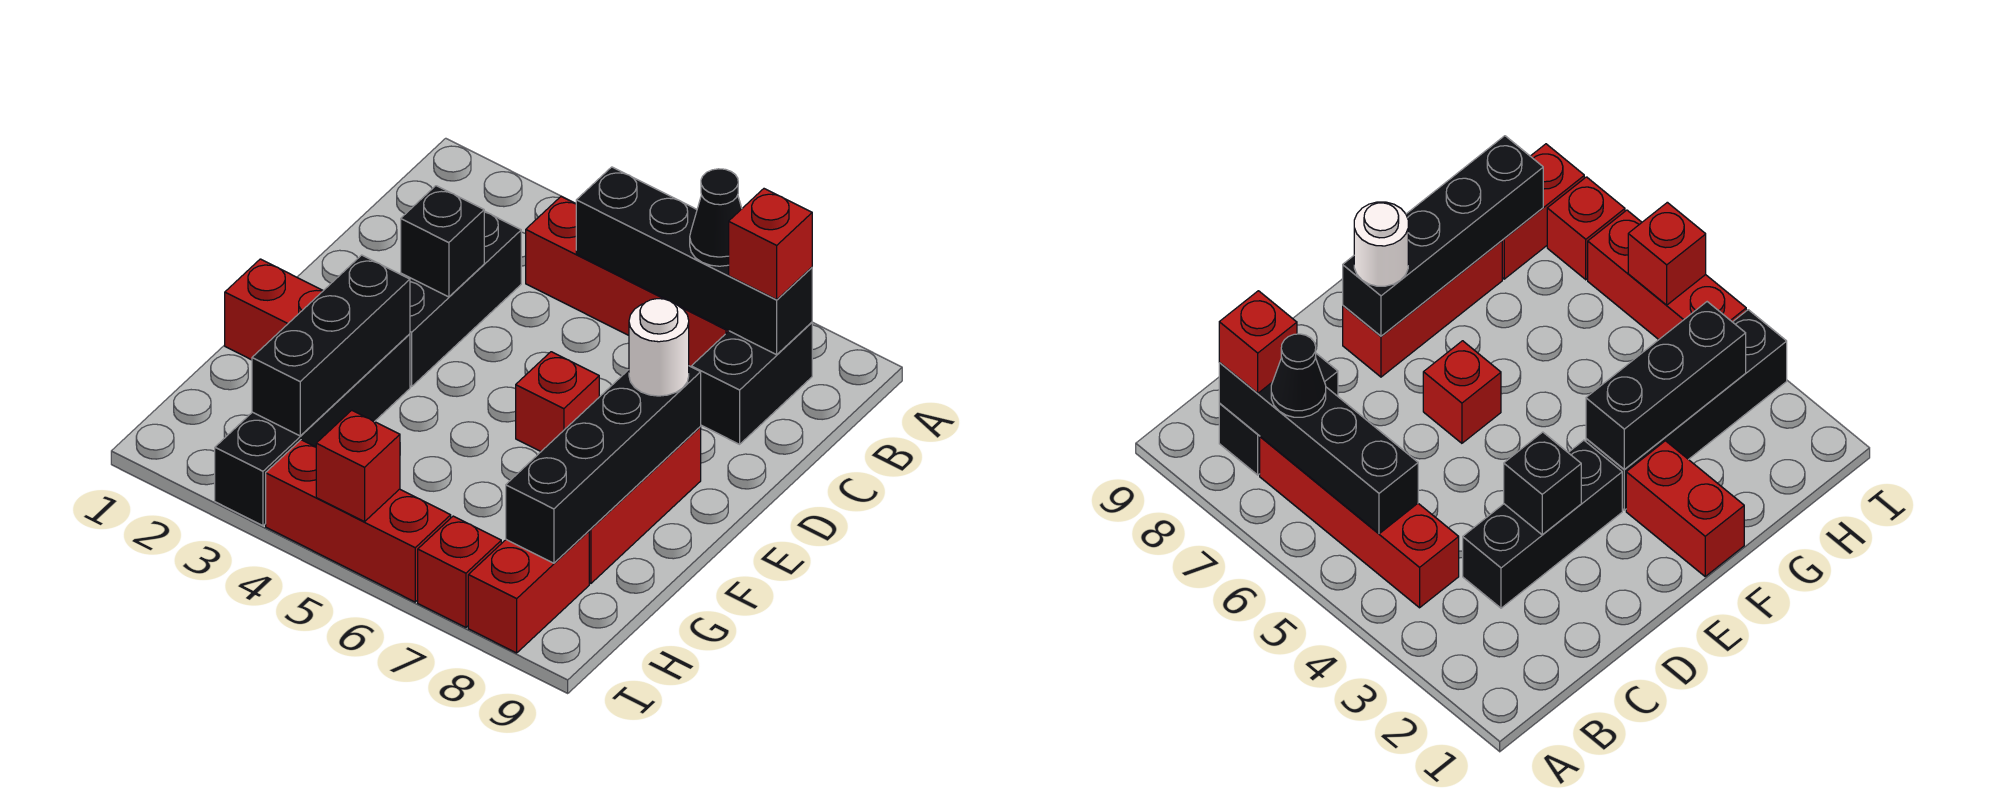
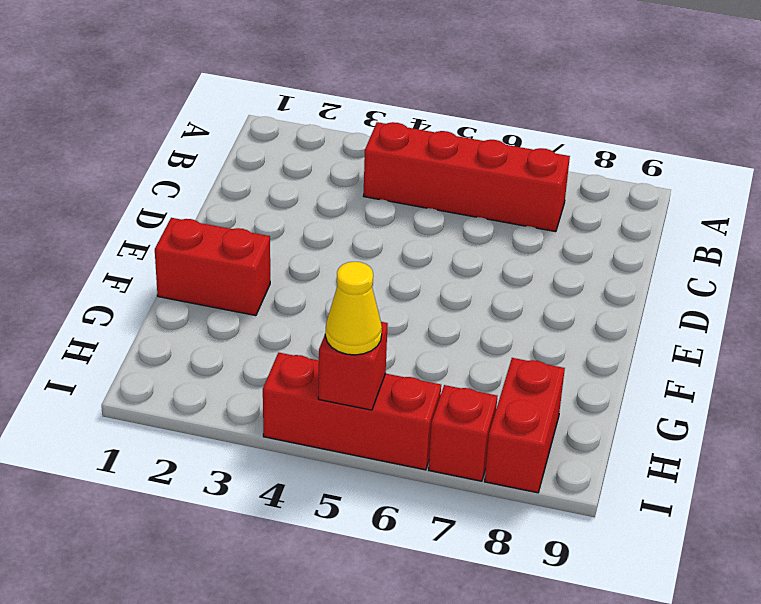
yellow cone I5 level 3 -> none
none -> black brick B8:C8 level 1
none -> black brick C3:E3 level 1
none -> red brick E6 level 1

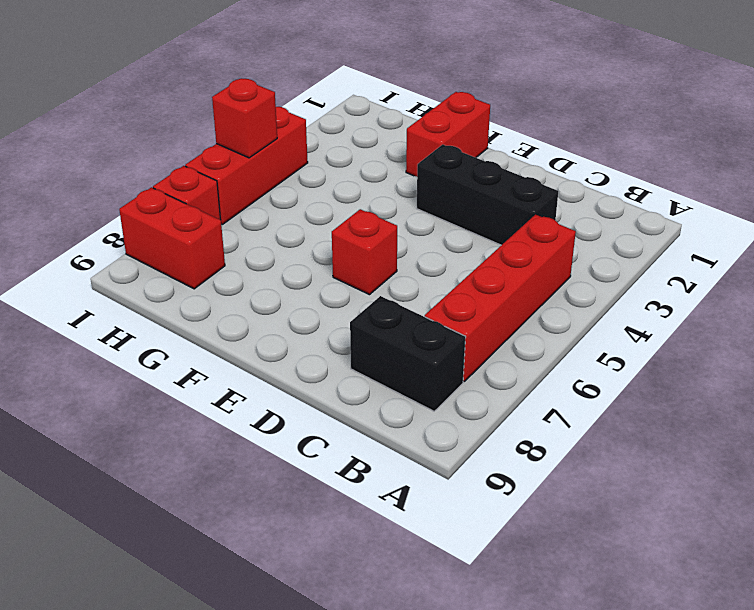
none -> red brick E8:G8 level 1
none -> black brick F3:I3 level 1
none -> black brick B5:B8 level 2

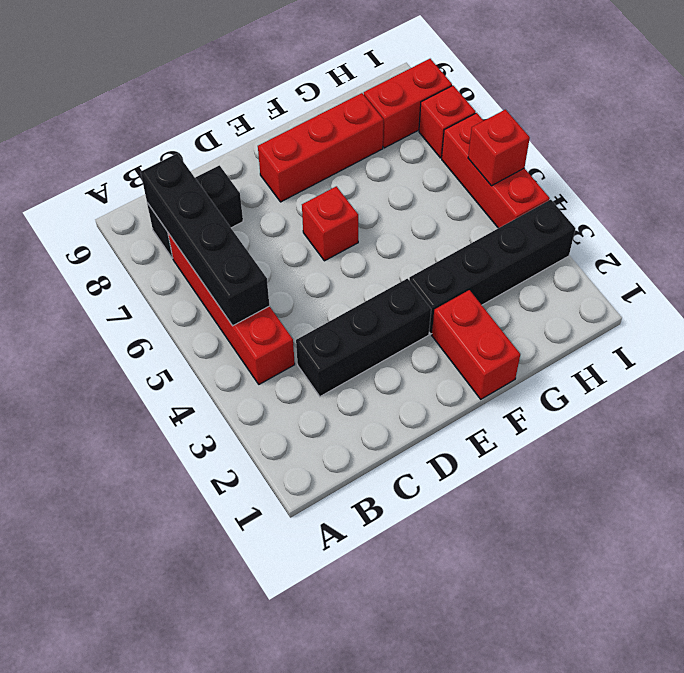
none -> black brick D3 level 2
none -> black brick E8:H8 level 2
none -> black brick F3:H3 level 2

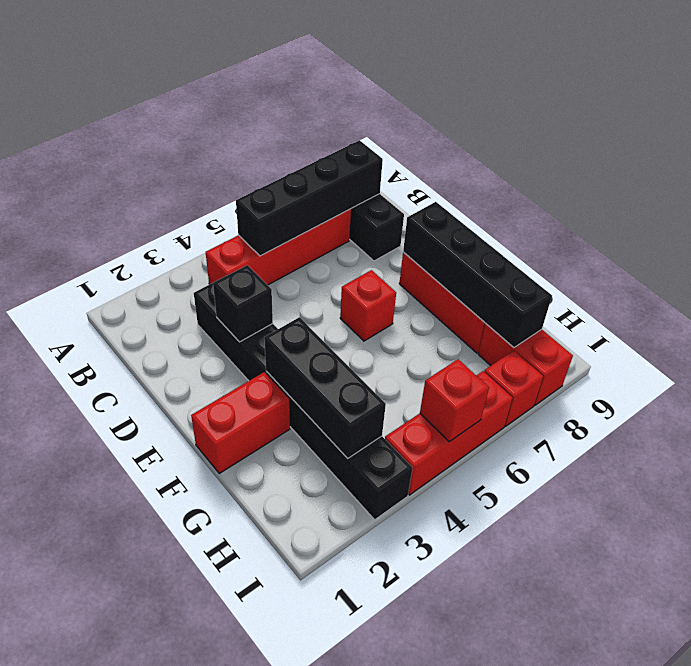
none -> black cone B7 level 3
none -> red brick B8 level 3
none -> white round brick E8 level 3

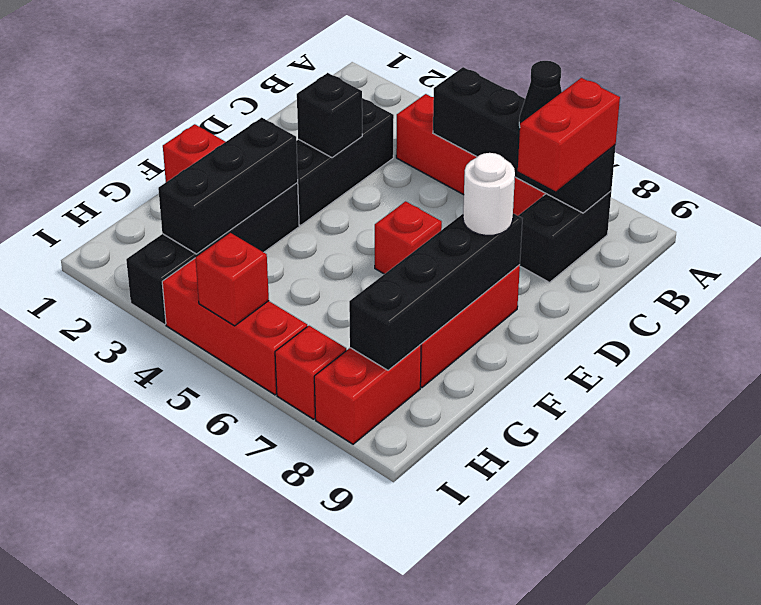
red brick B8:C8 level 3 -> red brick B8 level 3

